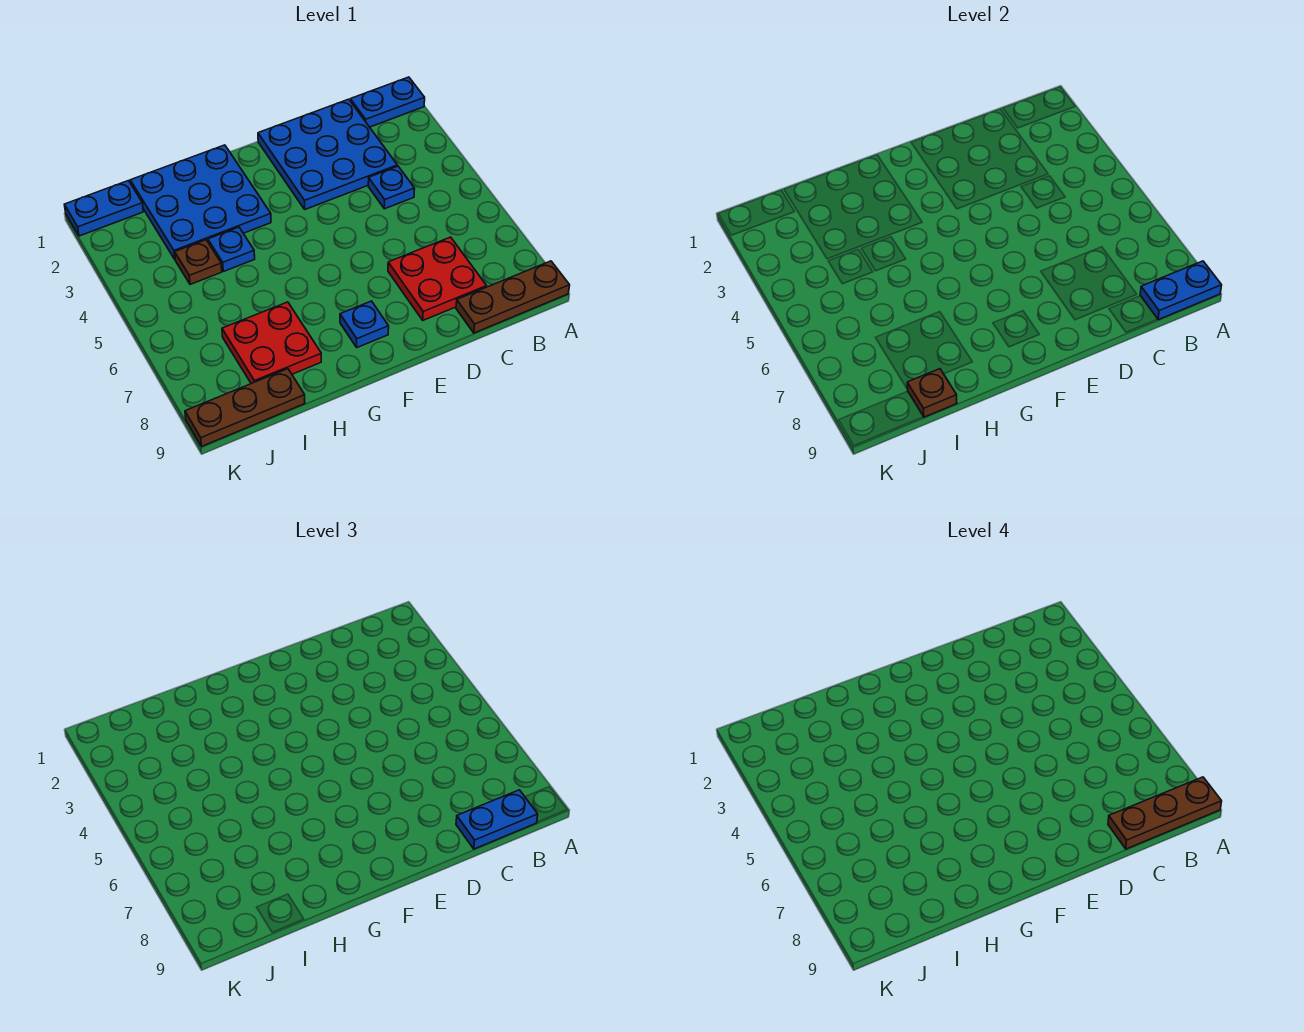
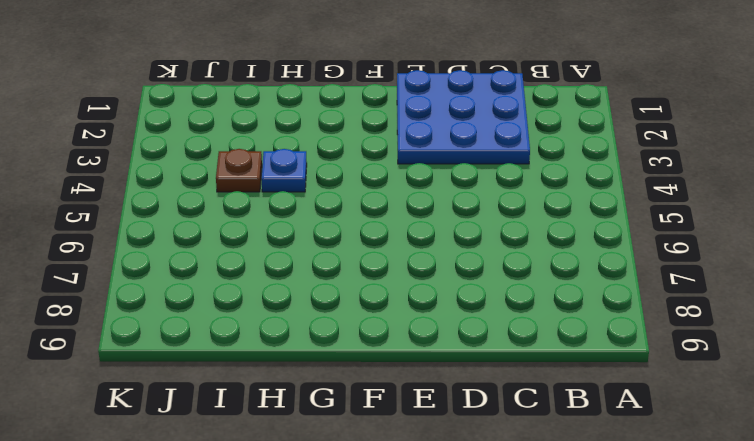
none -> blue plate A1:B1 level 1
none -> brown plate A9:C9 level 1
none -> blue plate C4 level 1

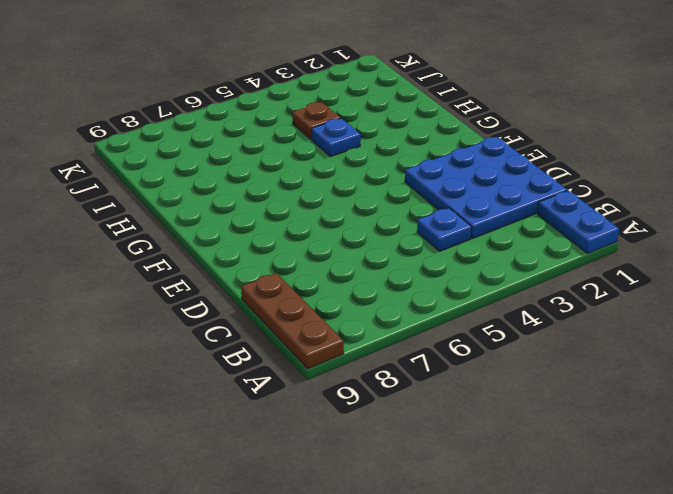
none -> red plate C7:D8 level 1
none -> blue plate F8 level 1
none -> blue plate G1:I3 level 1

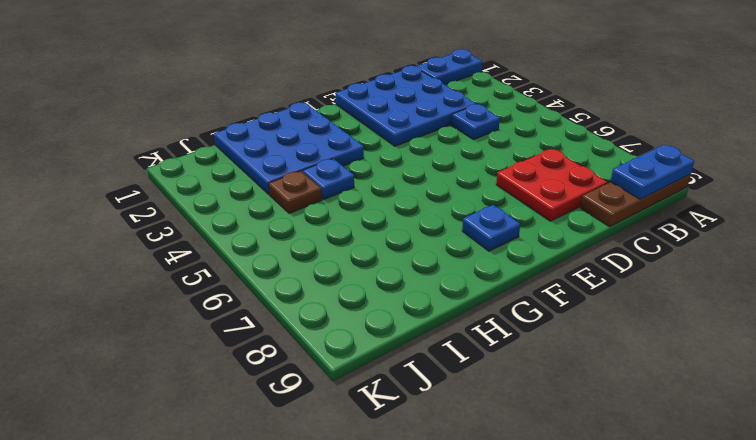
none -> red plate H7:I8 level 1
none -> brown plate I9:K9 level 1
none -> blue plate J1:K1 level 1

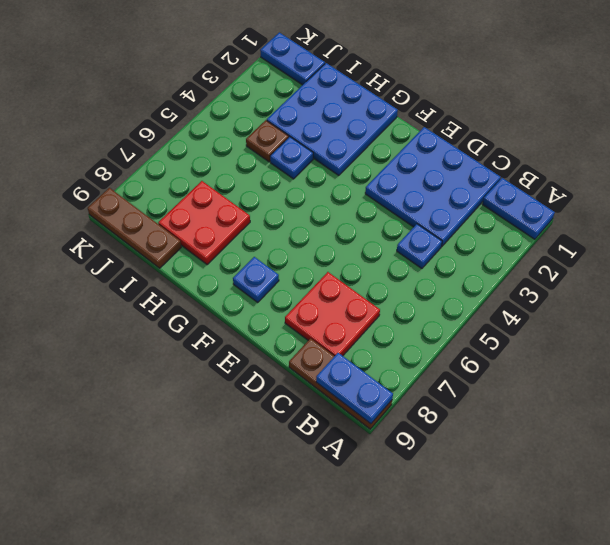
none -> brown plate I9 level 2
none -> blue plate B9:C9 level 3
none -> brown plate A9:C9 level 4

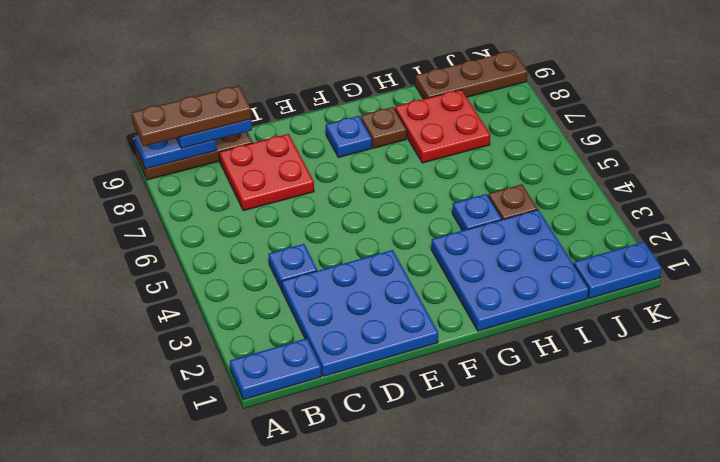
brown plate G8 level 1 -> brown plate I9 level 2

